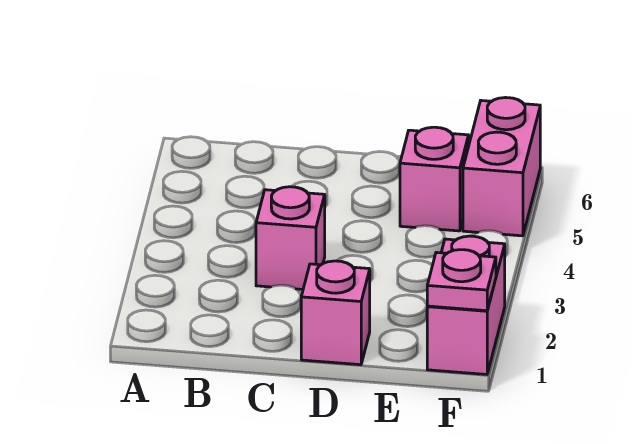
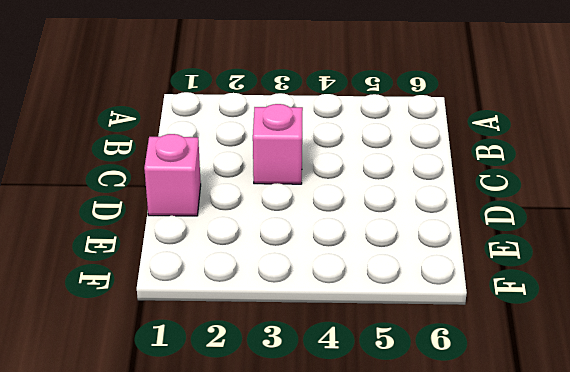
none -> pink brick E5 level 1
none -> pink brick F1:F2 level 1

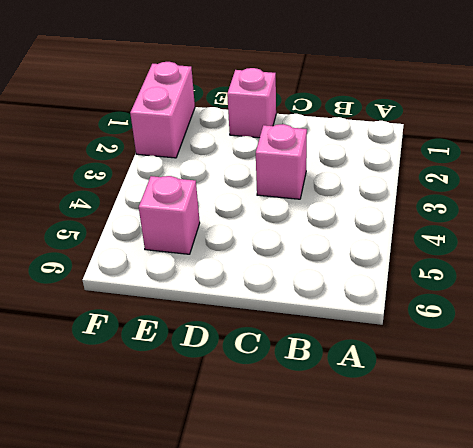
none -> pink brick F5:F6 level 1
none -> pink plate F1 level 2

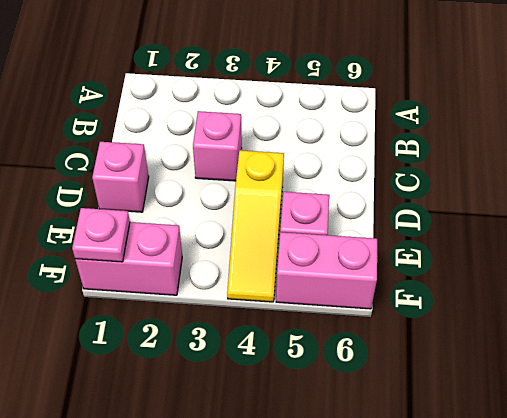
yellow slope D4:F4 level 1 top D -> none

